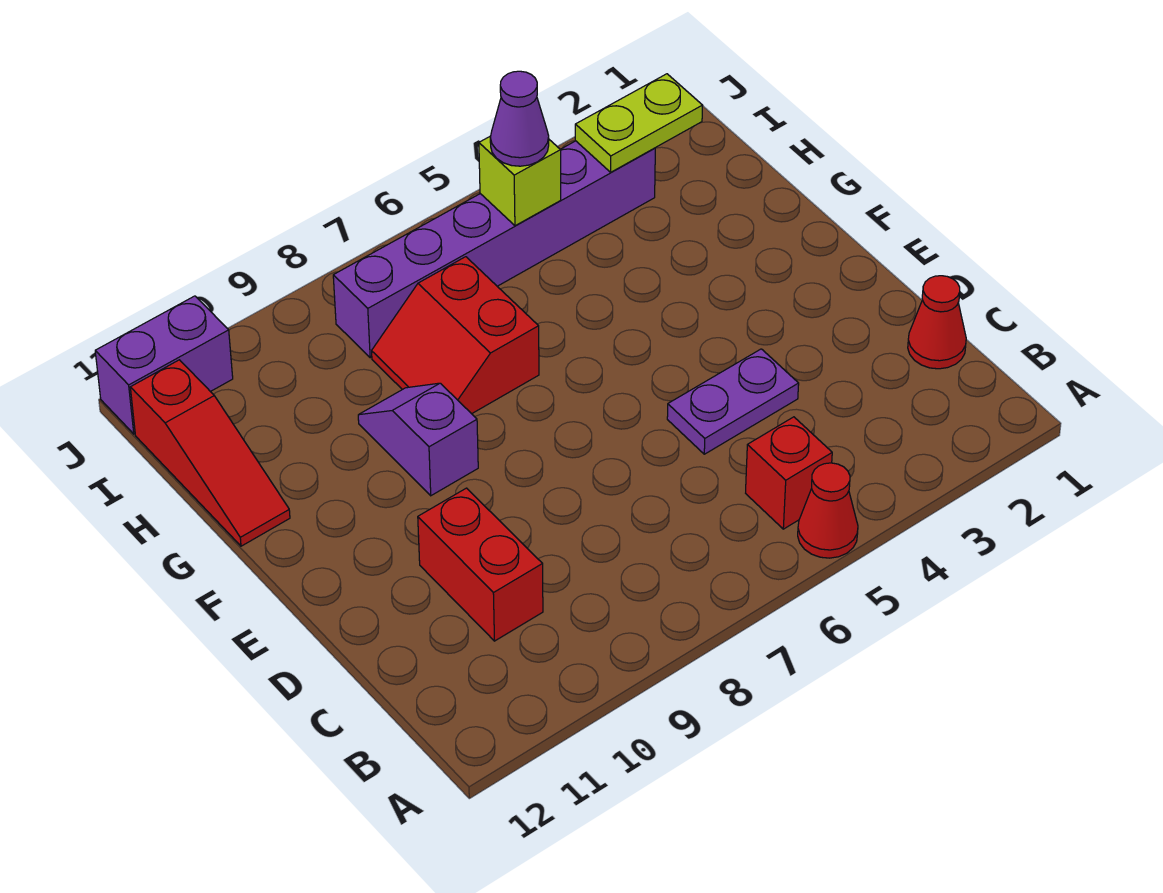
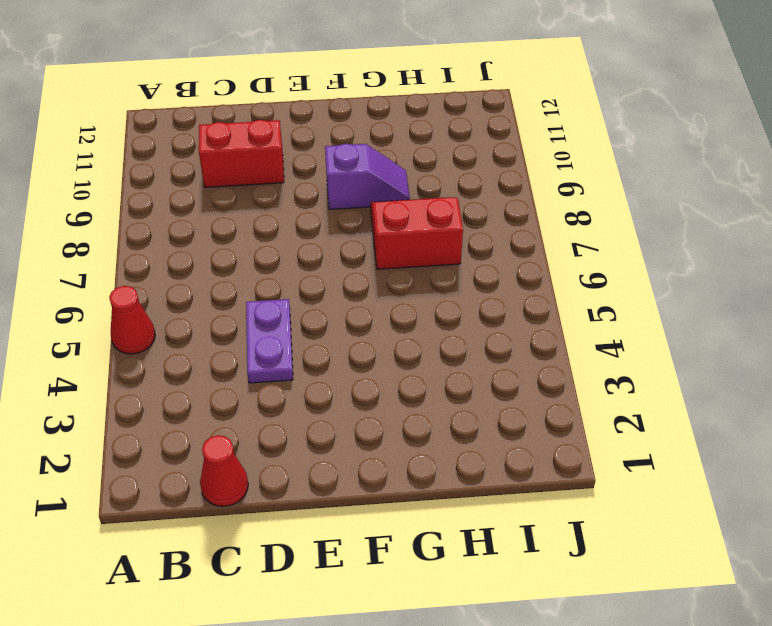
none -> red brick B5 level 1
none -> red slope G12:I12 level 1 top I
none -> purple brick I3:I8 level 1

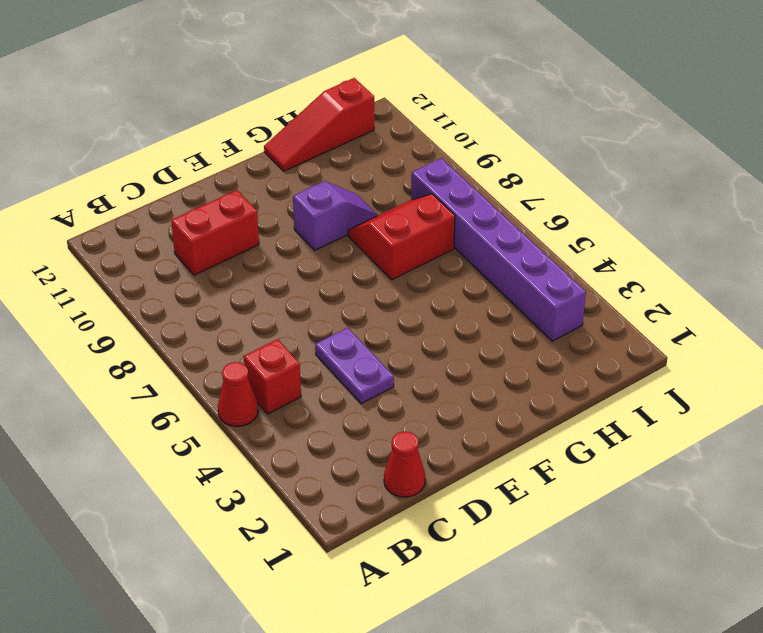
none -> purple brick J11:J12 level 1
none -> lime plate I2:I3 level 2
none -> lime brick I5 level 2

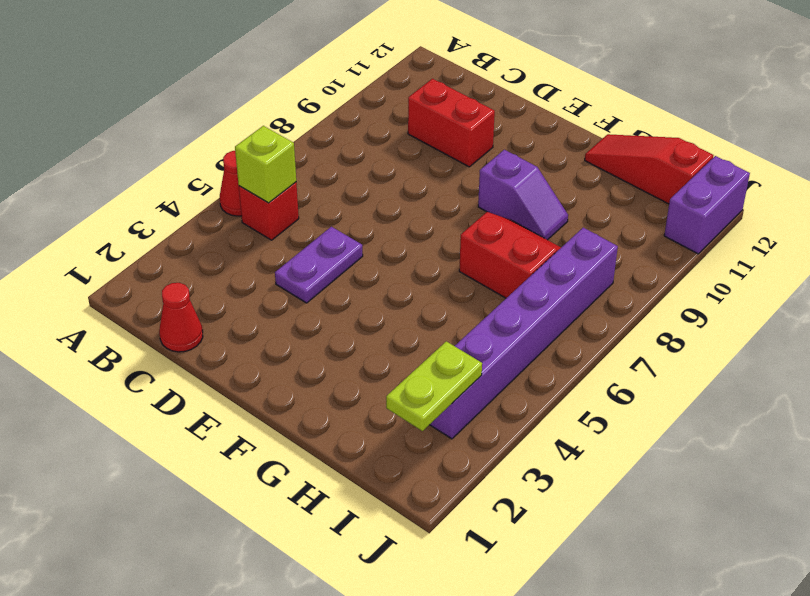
lime brick B5 level 2 -> lime brick I5 level 2
none -> purple cone I5 level 3

